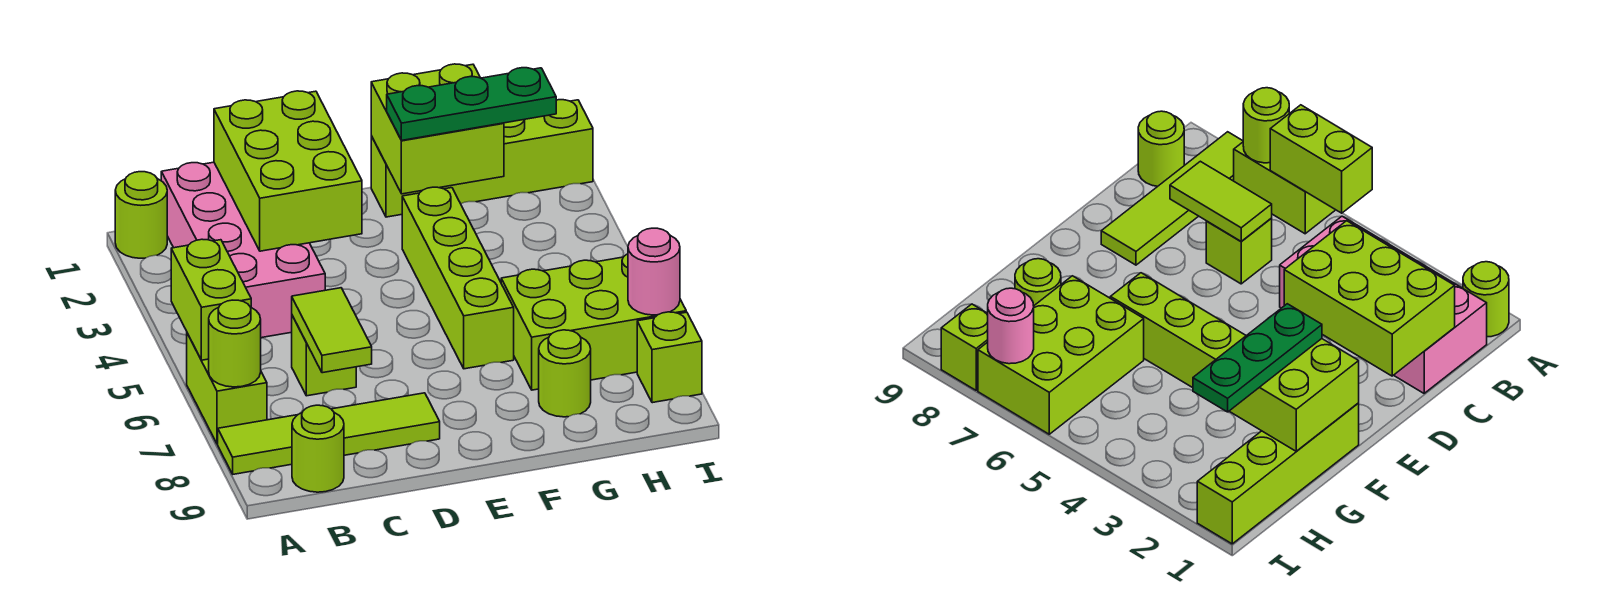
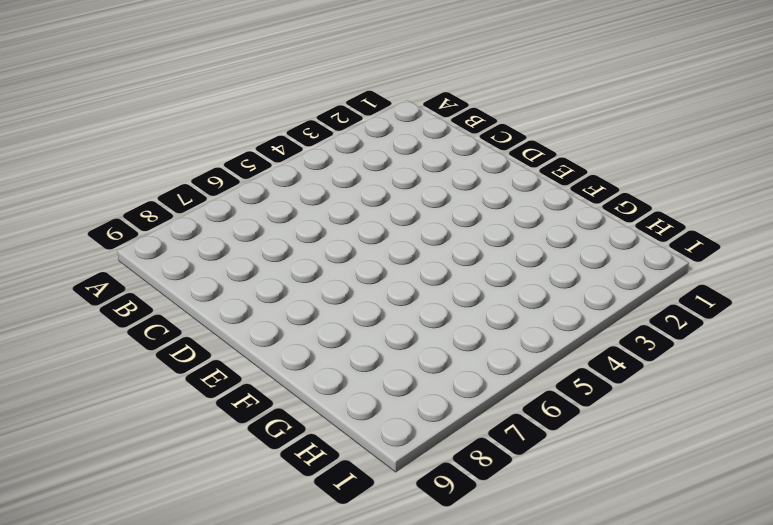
none -> lime round brick A1 level 1
none -> lime brick A6:A7 level 1
none -> lime tile A8:D8 level 1

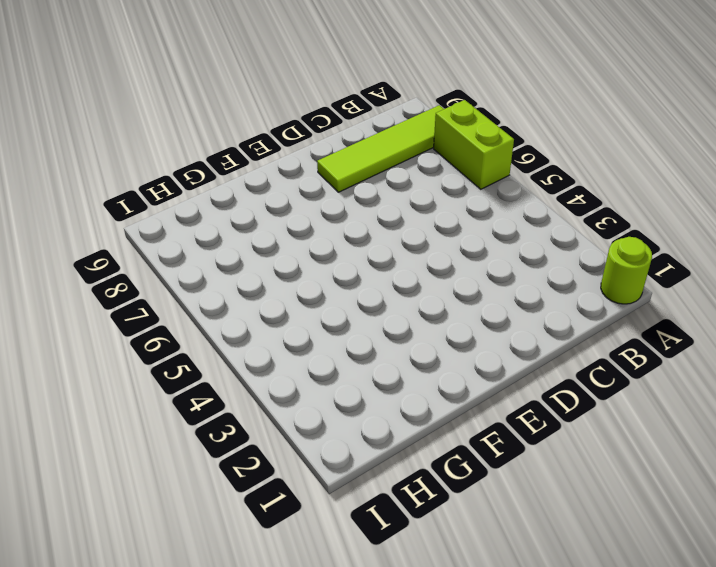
none -> pink brick B1:C4 level 1
none -> lime round brick B9 level 1
none -> lime brick C6 level 1

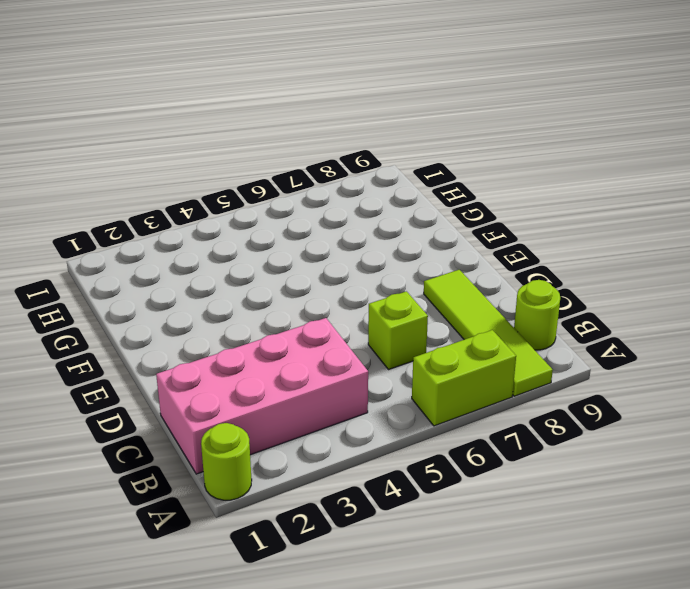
none -> lime brick F1:I1 level 1
none -> lime brick F3:F6 level 1
none -> lime brick G6:I7 level 1

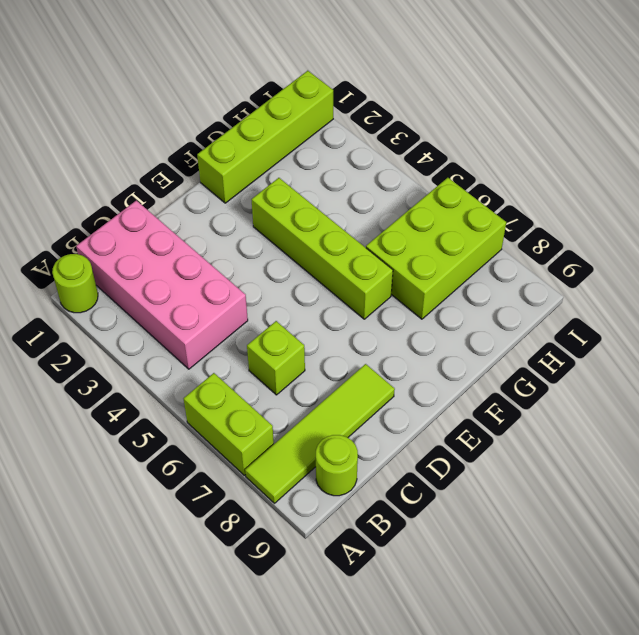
none -> lime round brick G8 level 1
none -> lime brick I8 level 1
none -> lime brick A5:A6 level 2

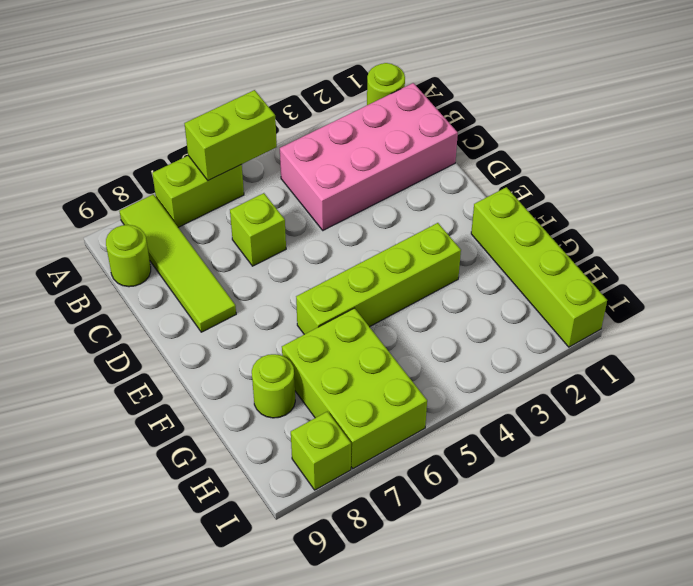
none -> lime round brick A7 level 2
none -> lime brick C1:D3 level 2
none -> lime tile C6:C7 level 2

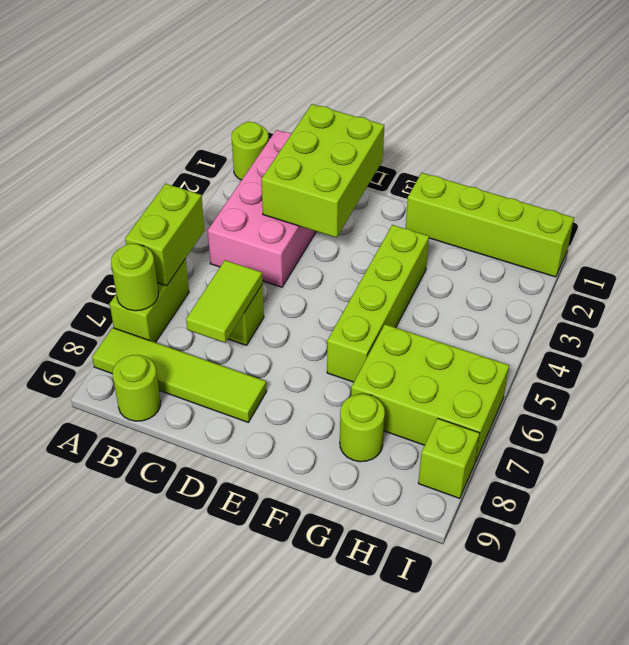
none -> lime brick F1:G2 level 2
none -> pink round brick I7 level 2
none -> green plate F2:H2 level 3

